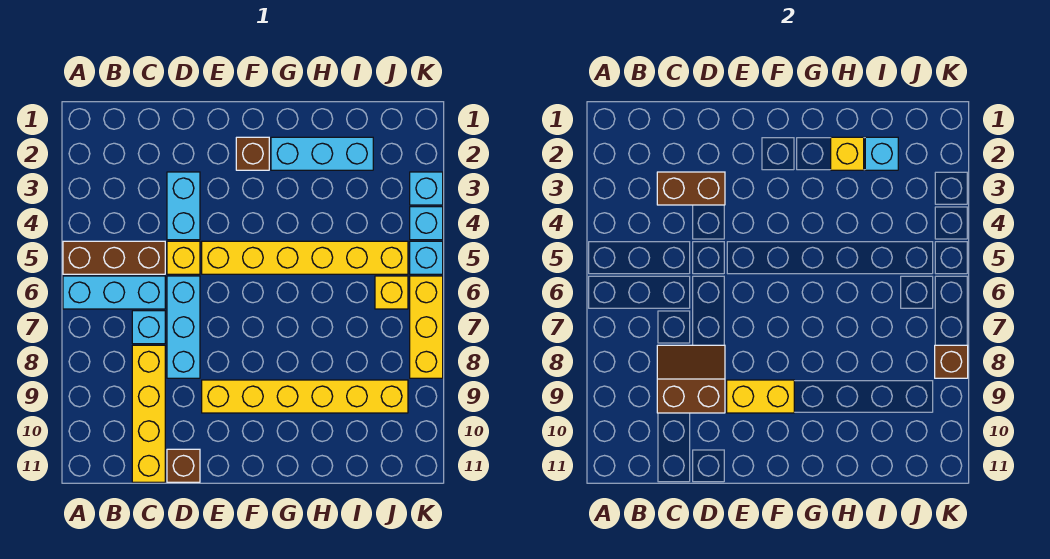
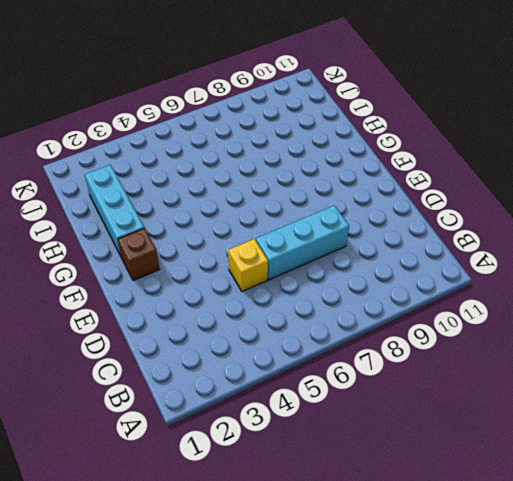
none -> brown brick A5:C5 level 1
none -> cyan brick A6:C6 level 1
none -> cyan brick C7 level 1

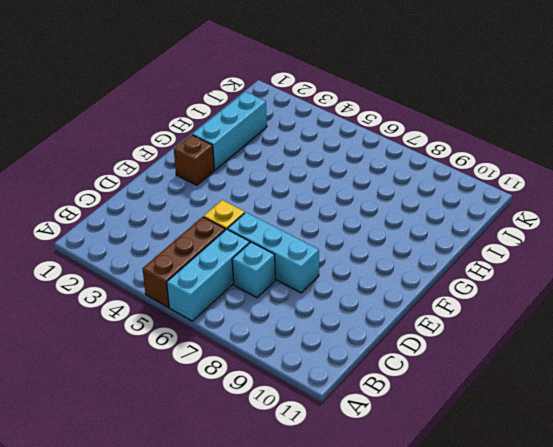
none -> yellow brick C8:C11 level 1
none -> cyan brick D3:D4 level 1
none -> brown brick D11 level 1

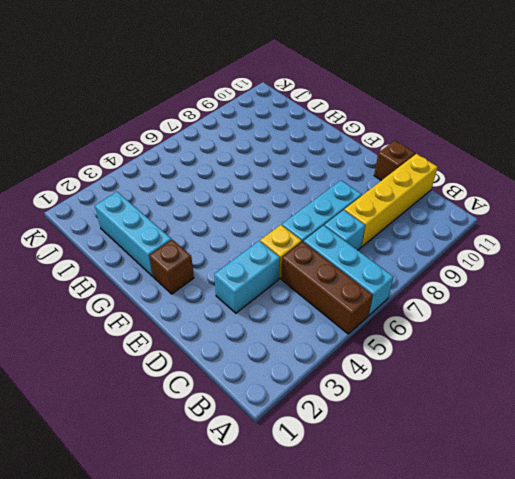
none -> yellow brick E5:J5 level 1
none -> yellow brick E9:J9 level 1
none -> yellow brick J6 level 1

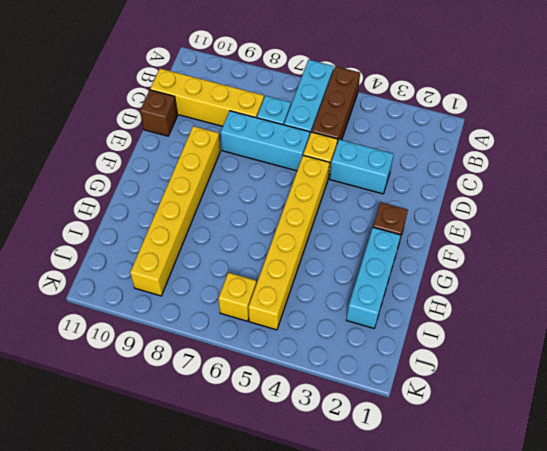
none -> cyan brick K3 level 1
none -> cyan brick K4 level 1
none -> cyan brick K5 level 1

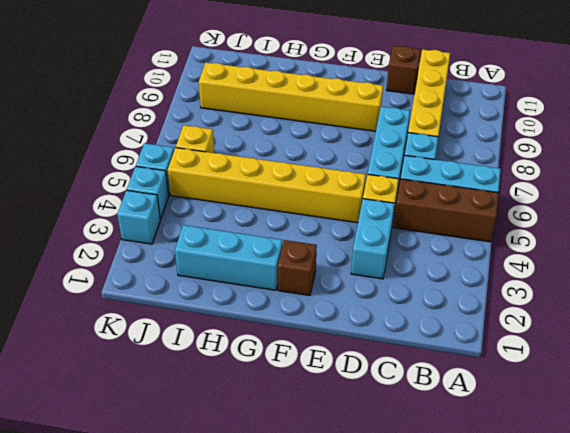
none -> yellow brick K6:K8 level 1
none -> brown brick C3:D3 level 2
none -> brown slope C8:D9 level 2 top 9

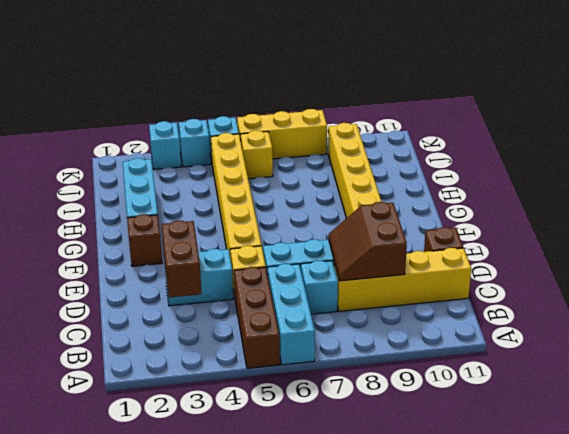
none -> yellow brick E9:F9 level 2
none -> yellow brick H2 level 2
none -> cyan brick I2 level 2

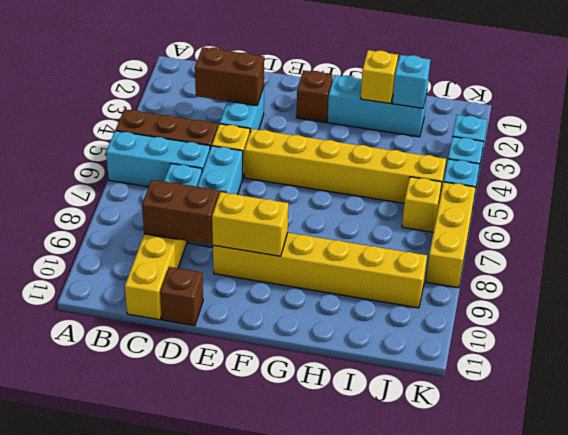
none -> brown brick K8 level 2

